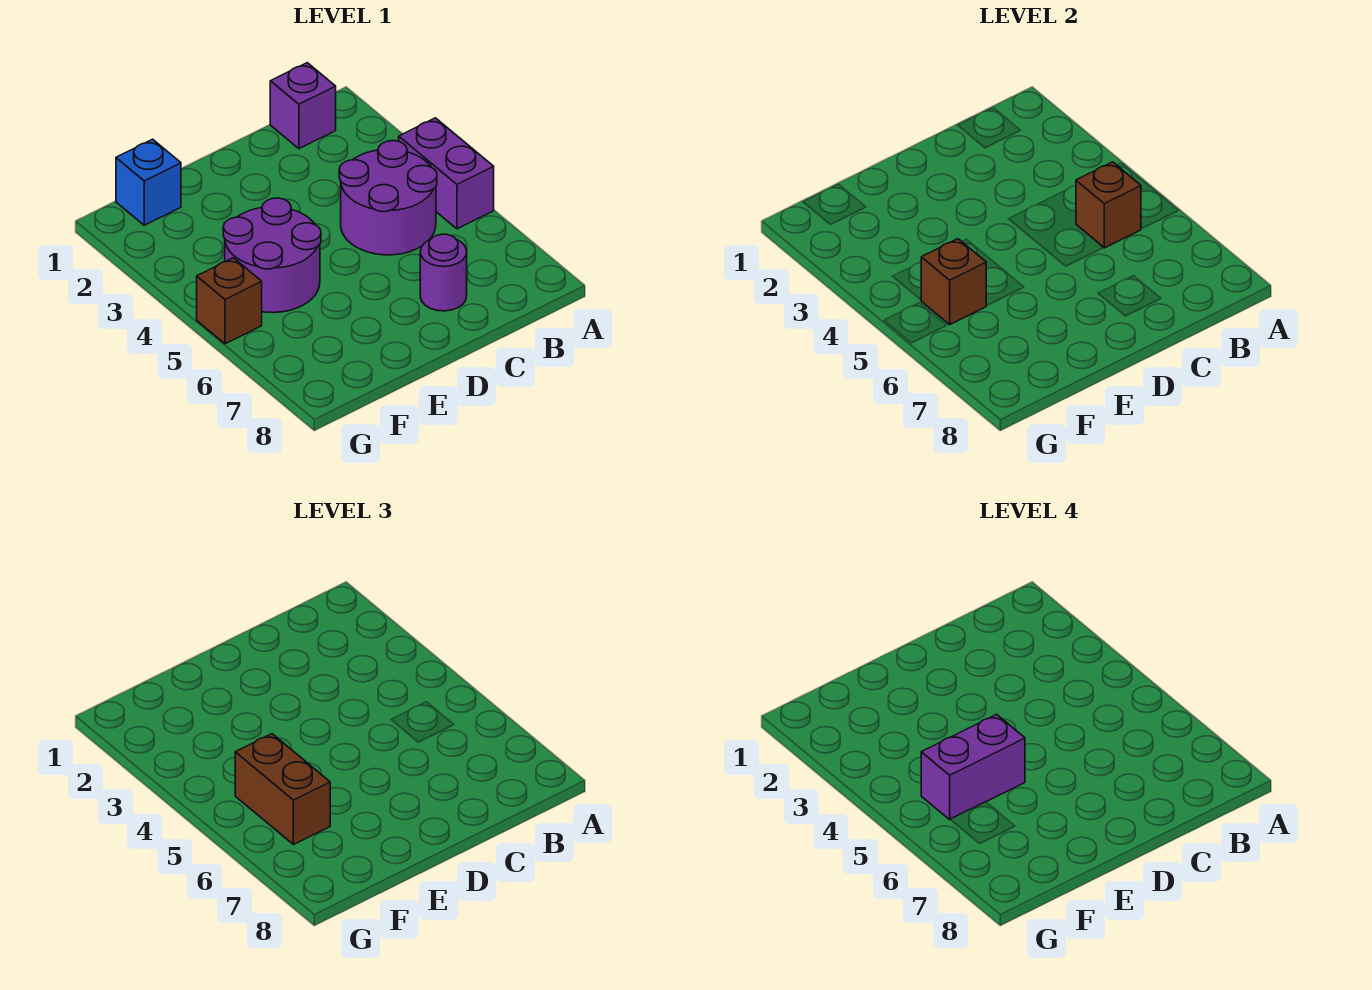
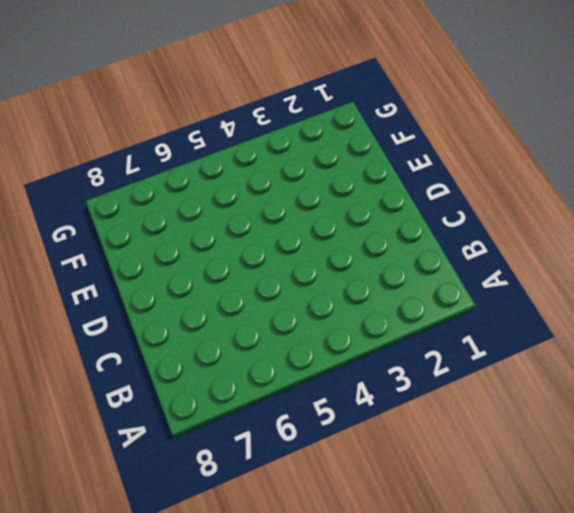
none -> purple brick A4:A5 level 1
none -> purple brick B1 level 1

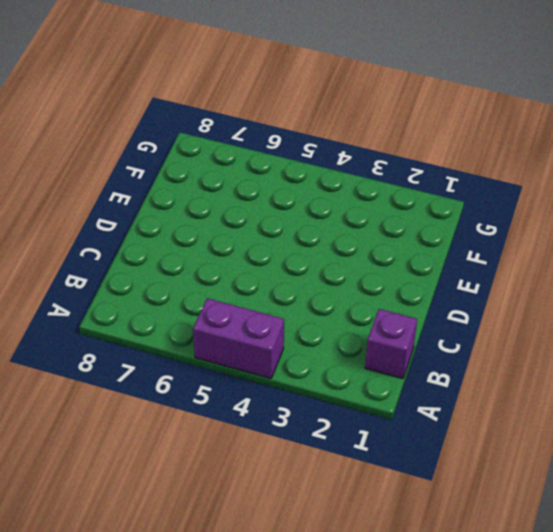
none -> purple round brick B4:C5 level 1
none -> purple round brick C7 level 1

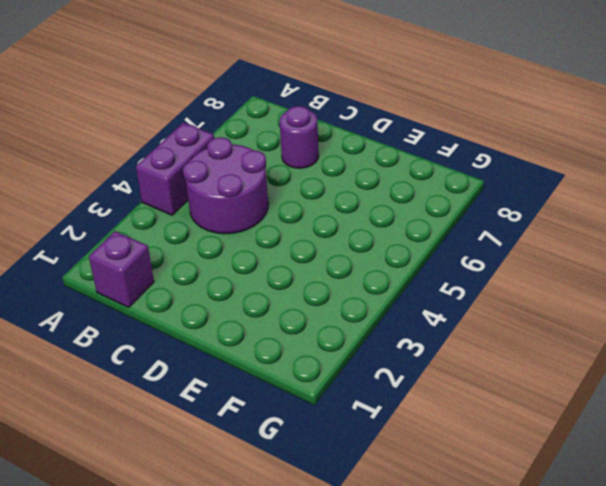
none -> purple round brick E4:F5 level 1
none -> blue brick F1 level 1

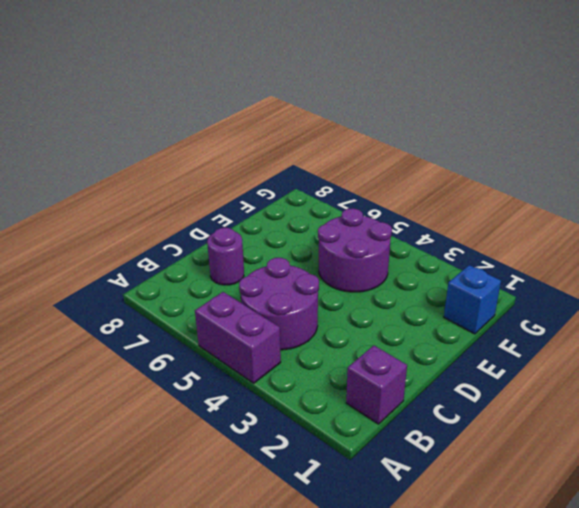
none -> brown brick G5 level 1
none -> brown brick B5 level 2

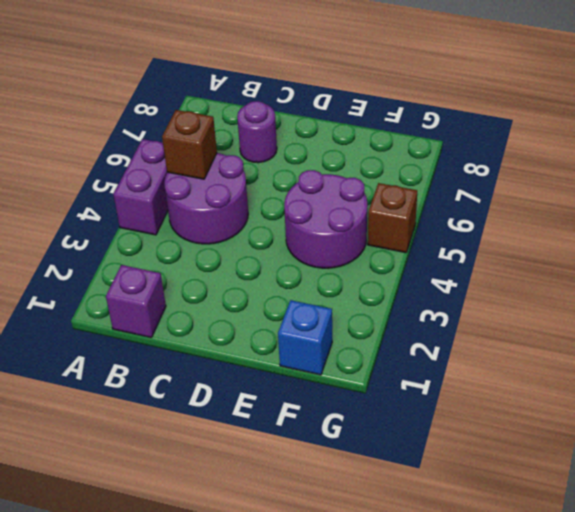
none -> brown brick F5 level 2
none -> brown brick F5:F6 level 3

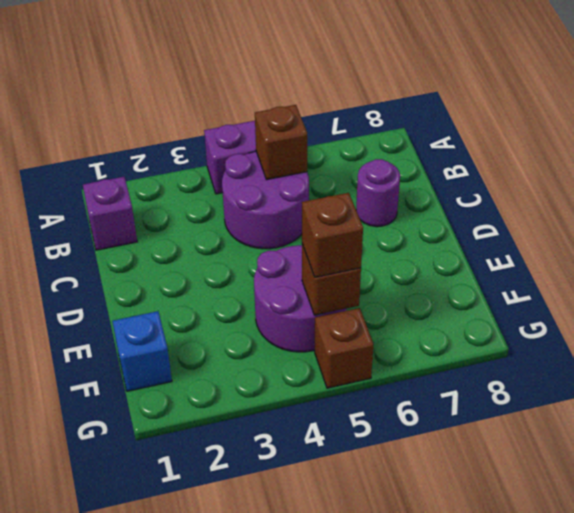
brown brick F5 level 3 -> brown brick F5:F6 level 3
none -> purple brick E5:F5 level 4

